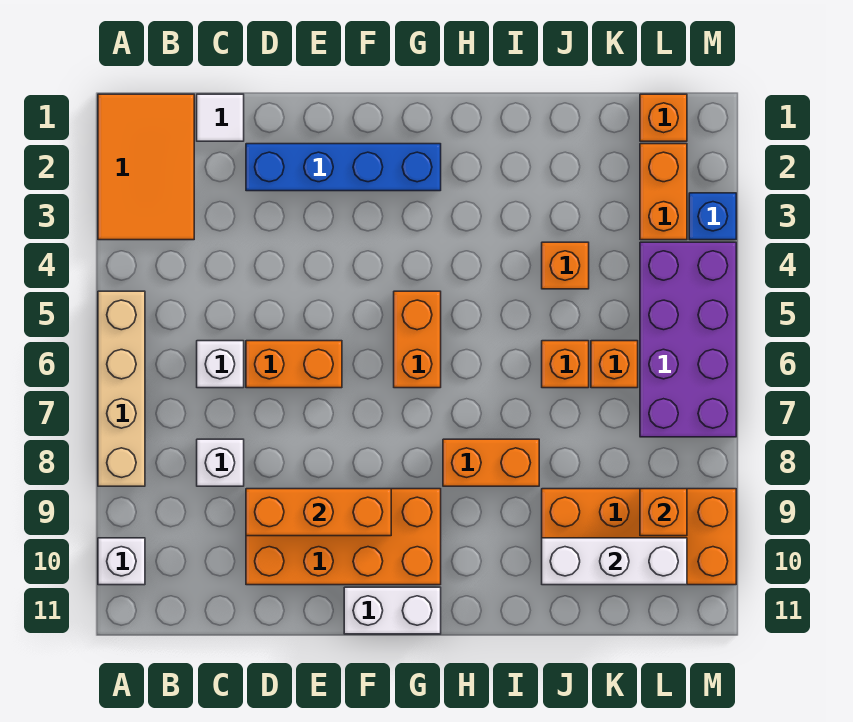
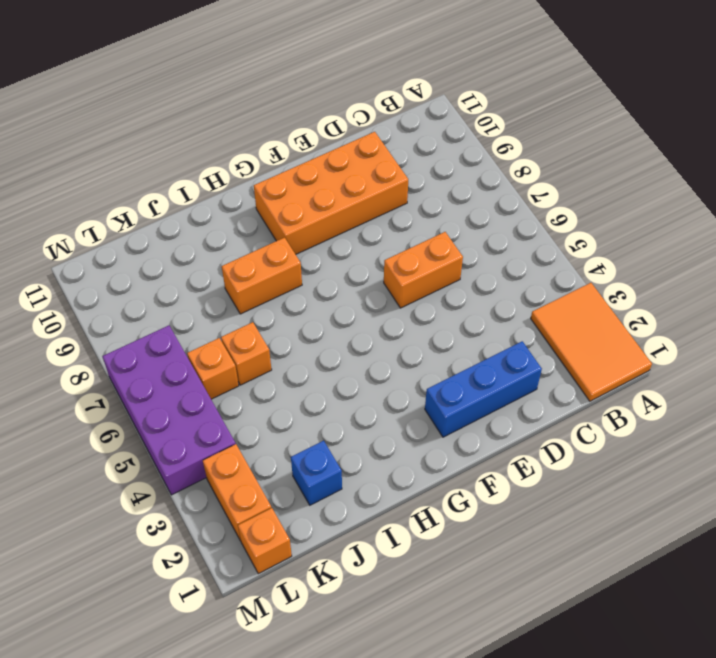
blue brick D2:F2 level 1 -> blue brick D2:G2 level 1
blue brick J2 level 1 -> blue brick M3 level 1
none -> tan brick A5:A8 level 1
none -> white brick A10 level 1
none -> white tile C1 level 1

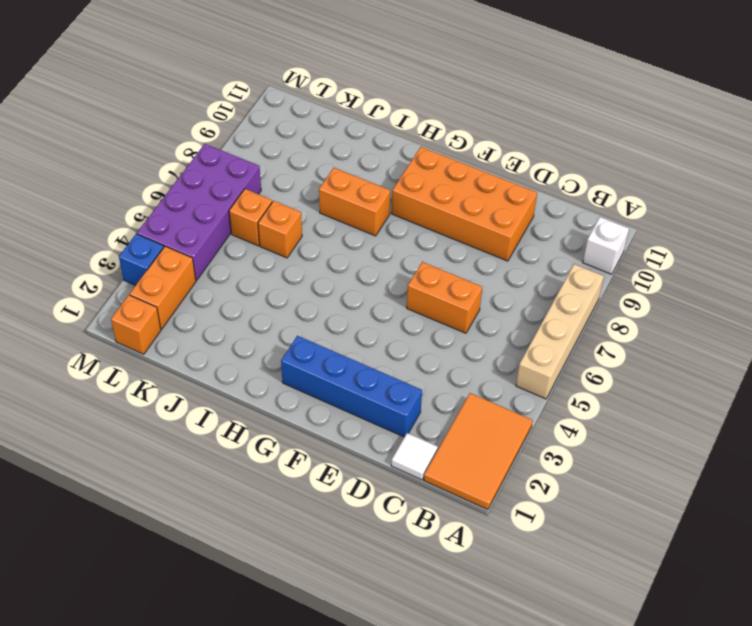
none -> white brick C6 level 1
none -> white brick C8 level 1
none -> white brick F11:G11 level 1

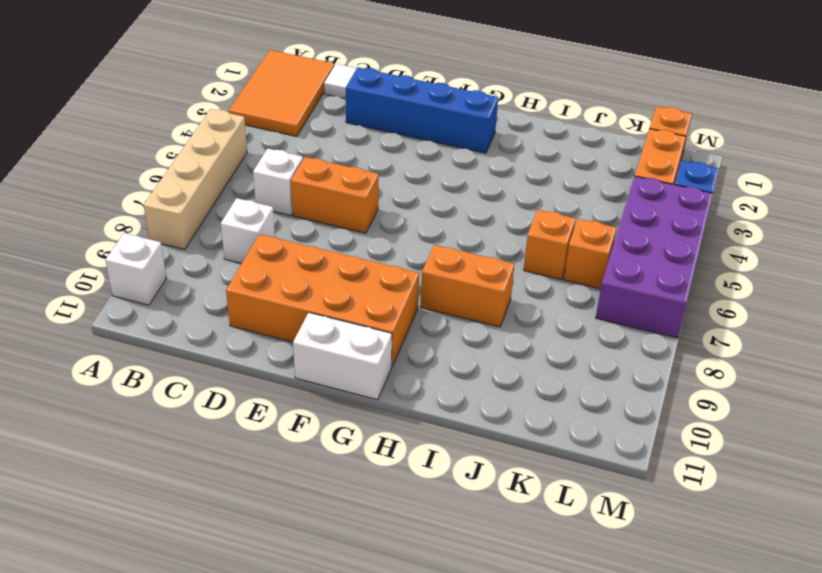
none -> orange brick G5:G6 level 1
none -> orange brick J4 level 1
none -> orange brick J9:M10 level 1

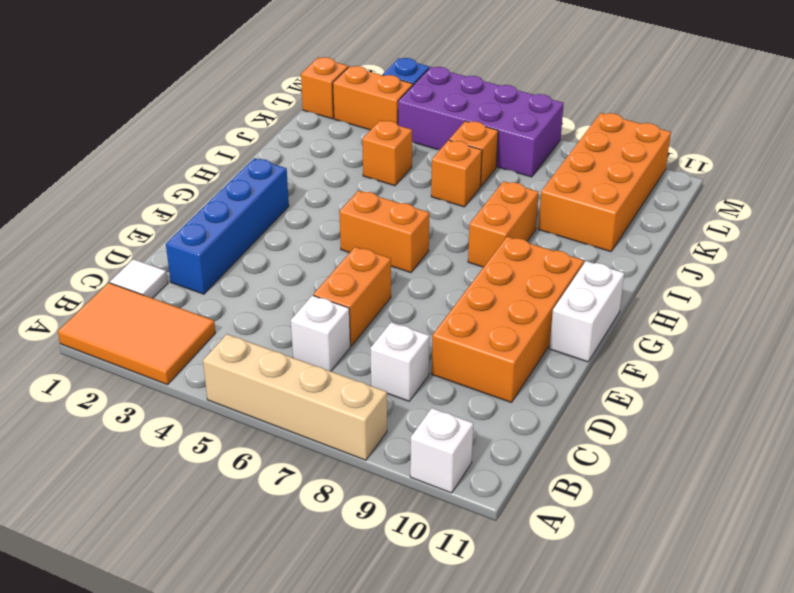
none -> orange brick D9:F9 level 2
none -> white brick J10:L10 level 2
none -> orange brick L9 level 2

